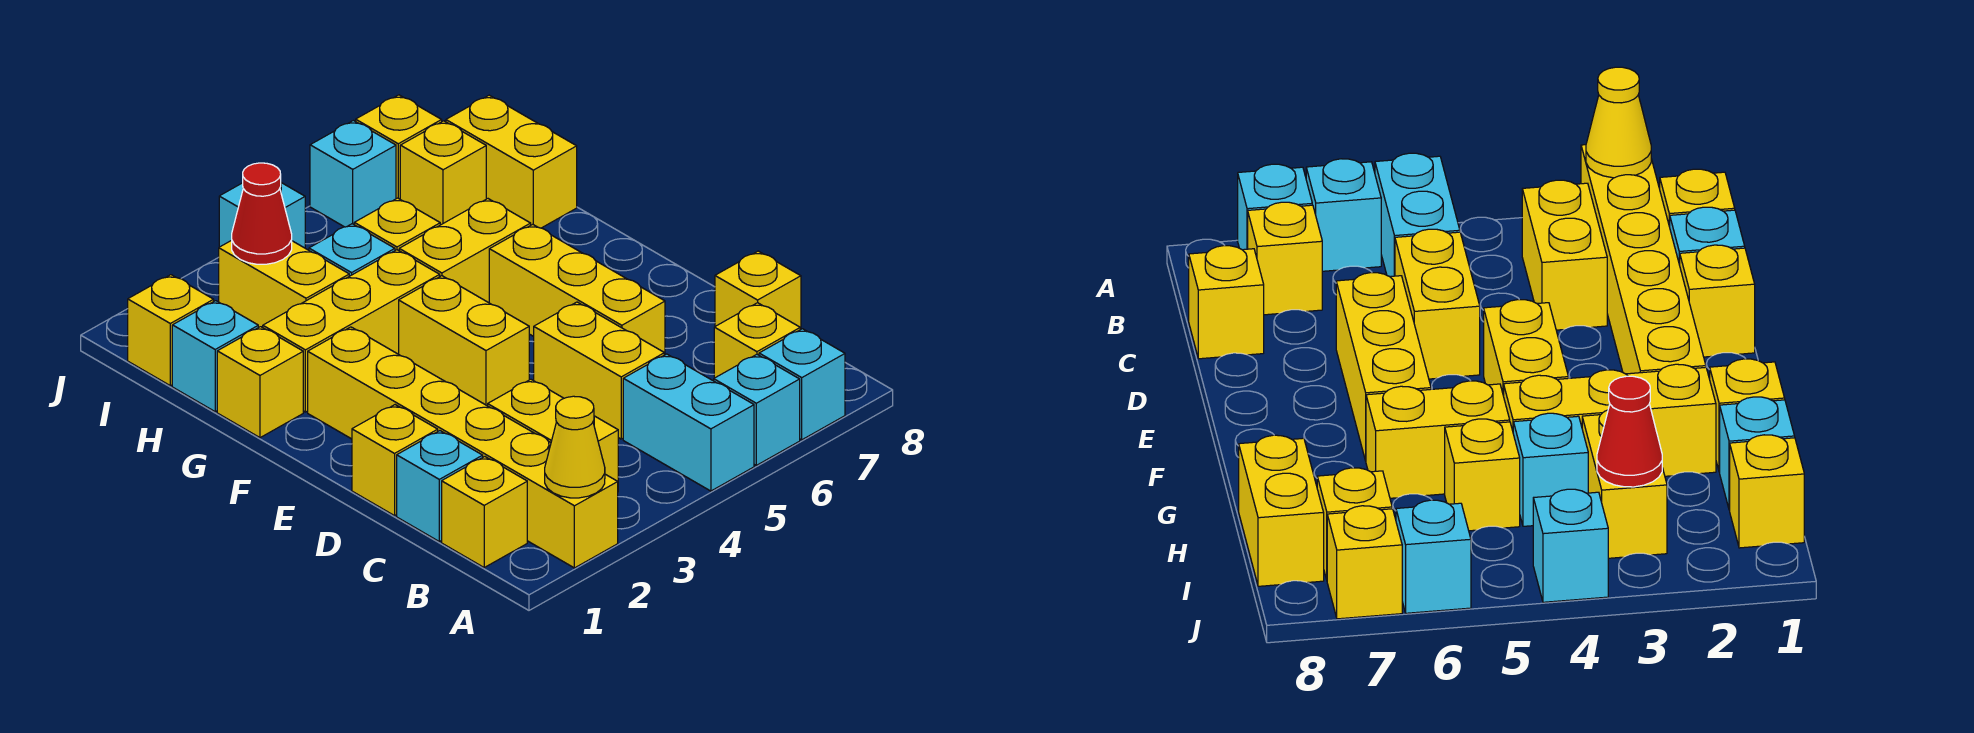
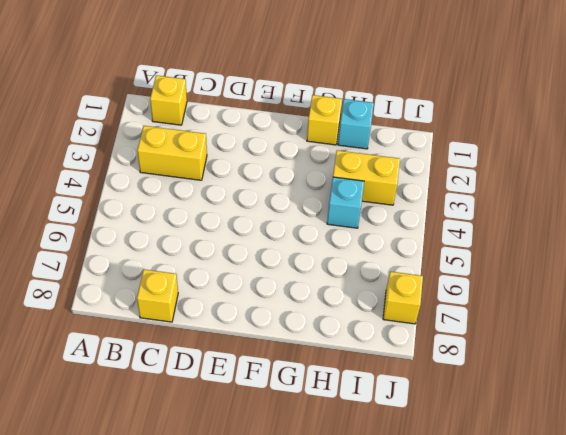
none -> yellow brick A2:F2 level 1
none -> cyan brick A5:B5 level 1
none -> cyan brick A6 level 1

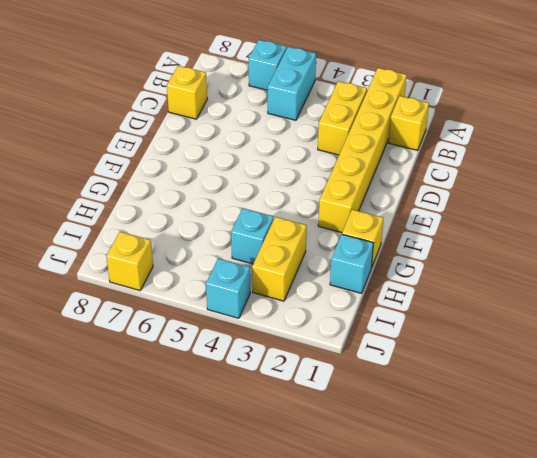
none -> cyan brick A7 level 1
none -> yellow brick B7 level 1
none -> cyan brick C1 level 1

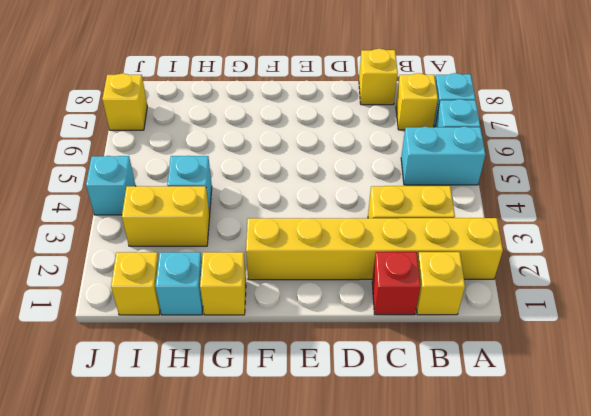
red brick C1 level 1 -> cyan brick C1 level 1
none -> yellow brick C5:D5 level 1
none -> yellow brick D1 level 1
none -> yellow brick D6:F6 level 1

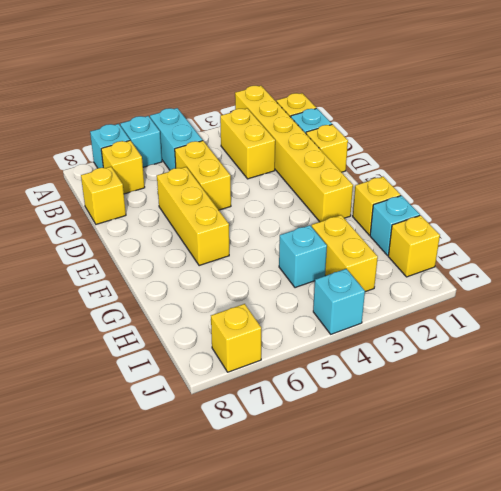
none -> yellow brick E4:F4 level 1
none -> yellow brick G2:G4 level 1
none -> yellow brick G5:G6 level 1

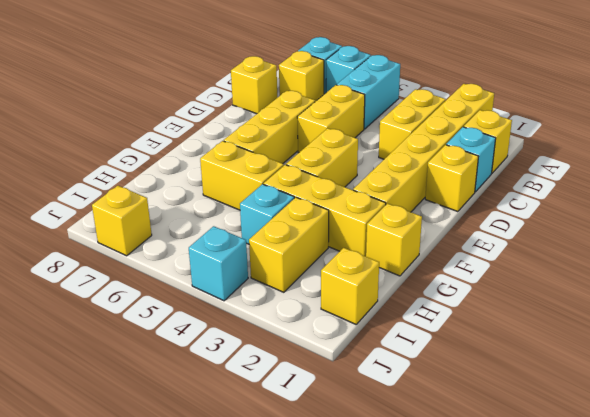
none -> cyan brick H1 level 1
none -> yellow brick H5 level 1
none -> yellow brick H8:I8 level 1

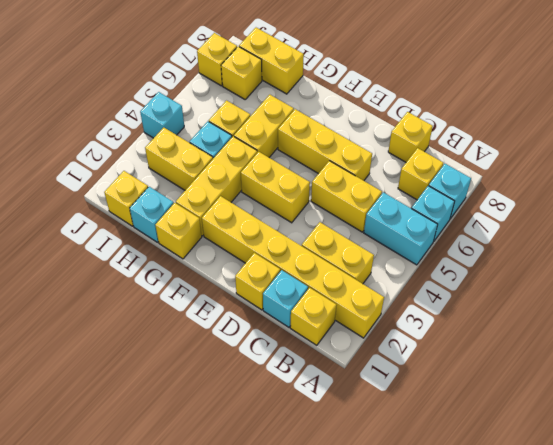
none -> cyan brick J6 level 1
none -> yellow cone A2 level 2
none -> red cone I3 level 2

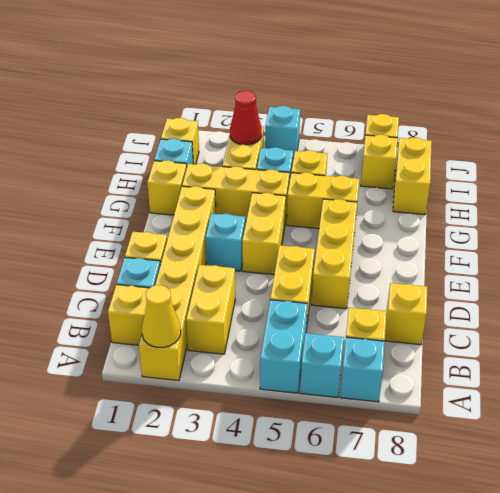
cyan brick E3 level 1 -> cyan brick J6 level 1

